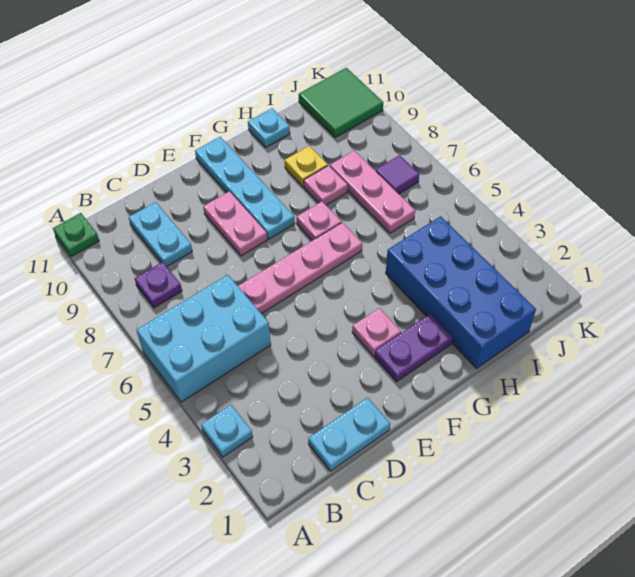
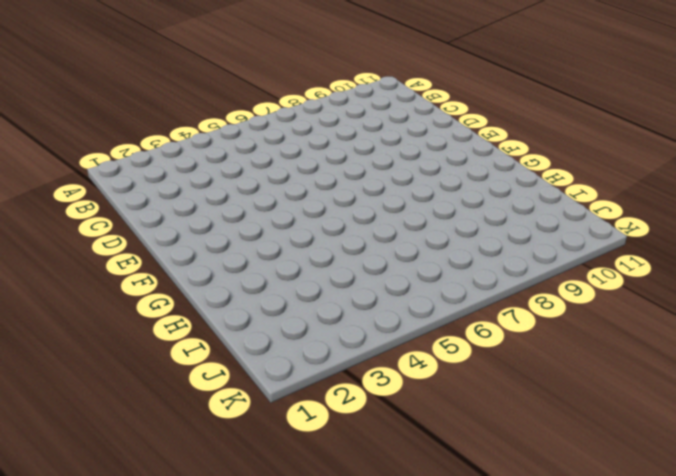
none -> cyan plate A3 level 1
none -> cyan brick A5:C6 level 1
none -> green plate A11 level 1

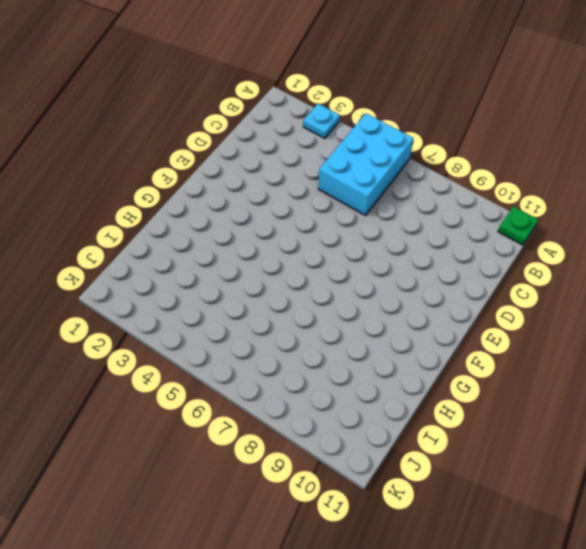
none -> purple plate B8 level 1
none -> cyan plate C1:D1 level 1
none -> cyan plate C9:C10 level 1

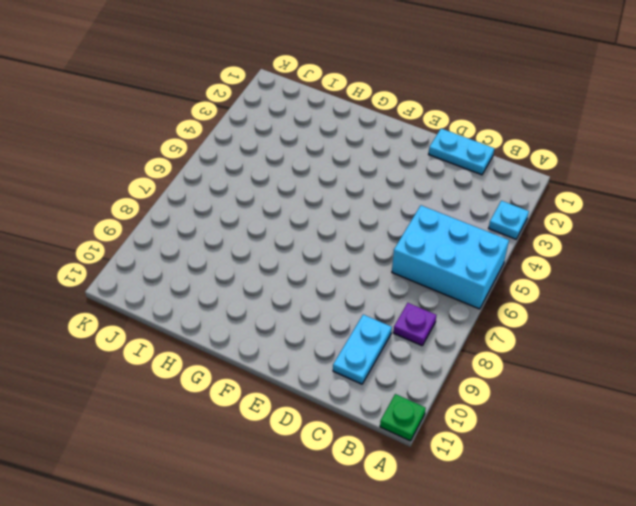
none -> pink plate D6:G6 level 1
none -> pink plate E8:E9 level 1
none -> purple plate F2:G2 level 1

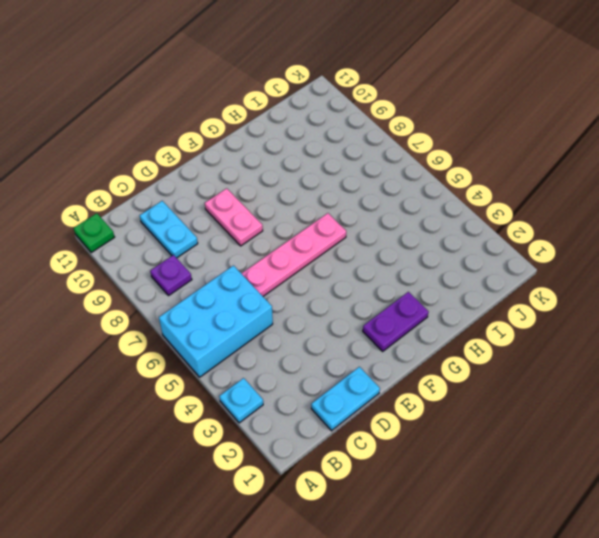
none -> pink plate F3 level 1
none -> cyan plate F8:F11 level 1
none -> pink plate G7 level 1

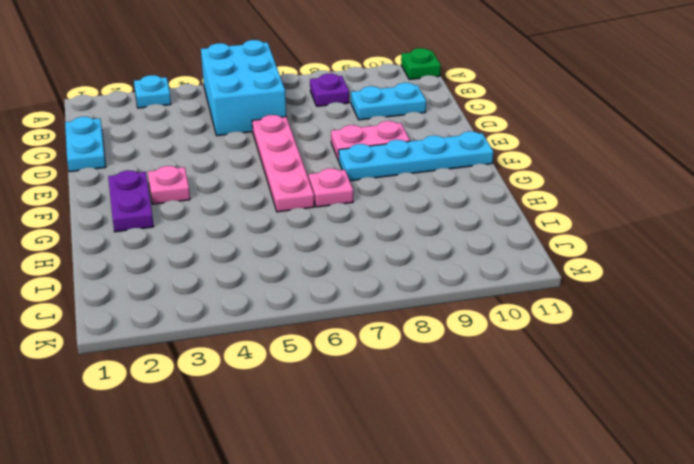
none -> blue brick H1:I4 level 1
none -> pink plate H8 level 1
none -> yellow plate H9 level 1

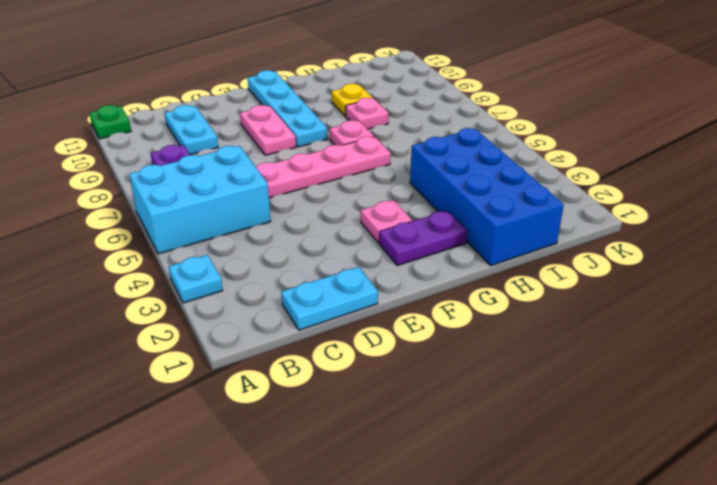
none -> cyan plate H11 level 1
none -> pink plate I6:I8 level 1
none -> purple tile J7 level 1

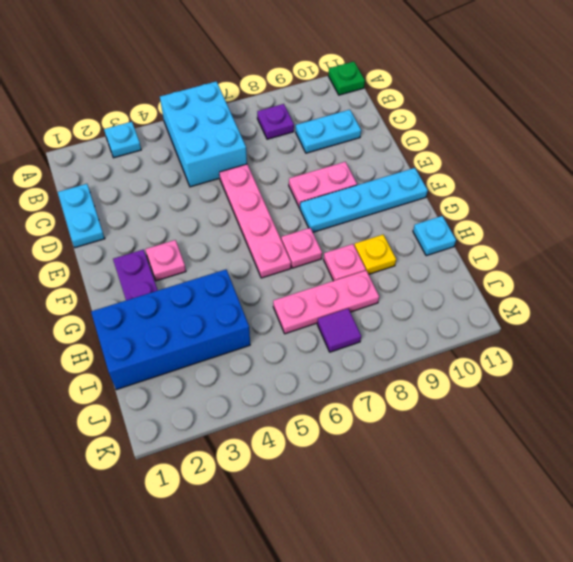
none -> green tile J10:K11 level 1

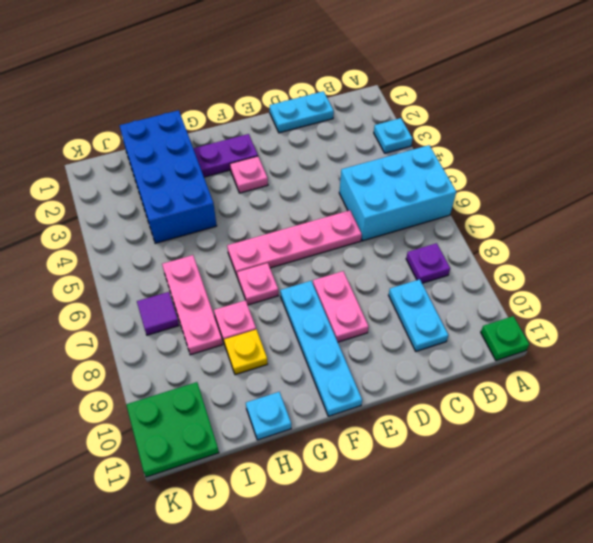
green plate J10:K11 level 1 -> green tile J10:K11 level 1

